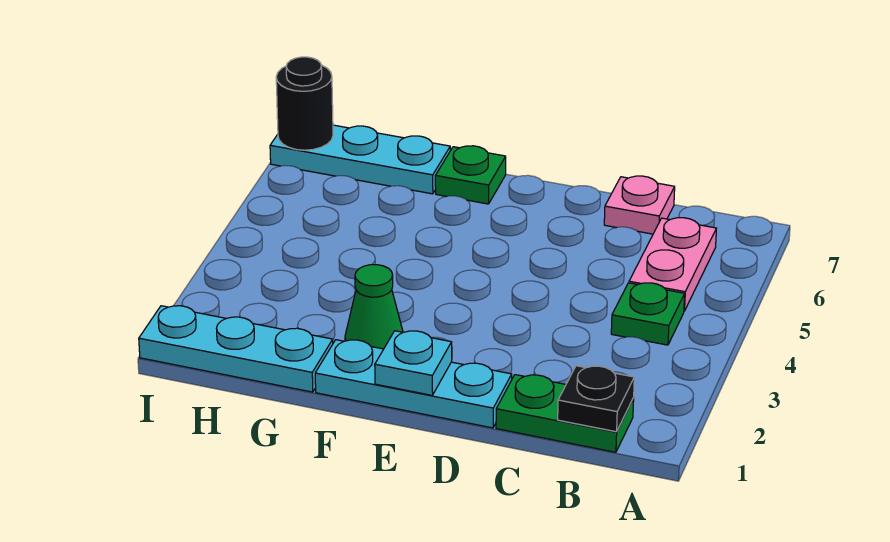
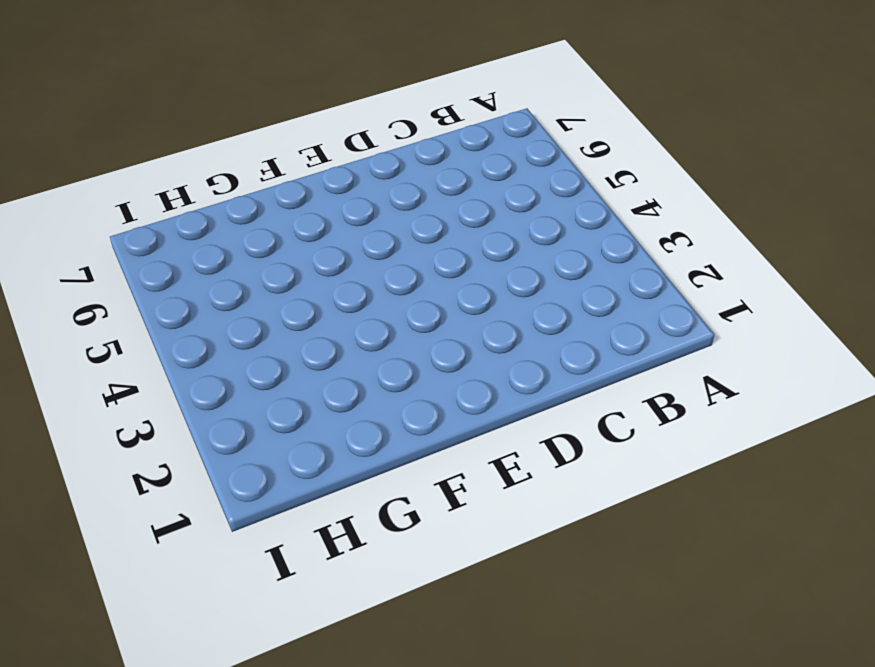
none -> green plate B1:C1 level 1
none -> green plate B4 level 1
none -> pink plate B5:B6 level 1

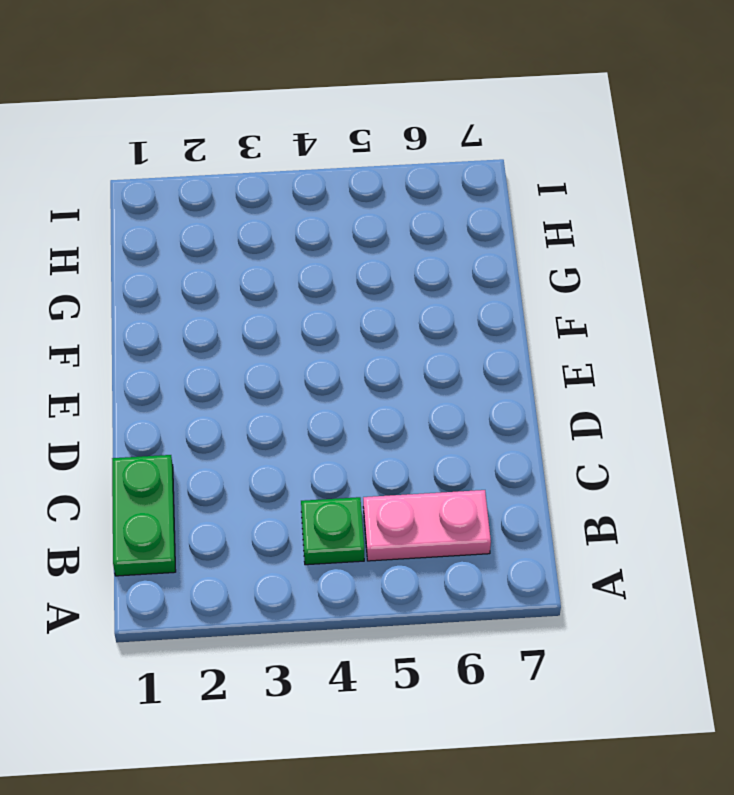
none -> pink plate C7 level 1
none -> cyan plate D1:F1 level 1
none -> green cone F2 level 1

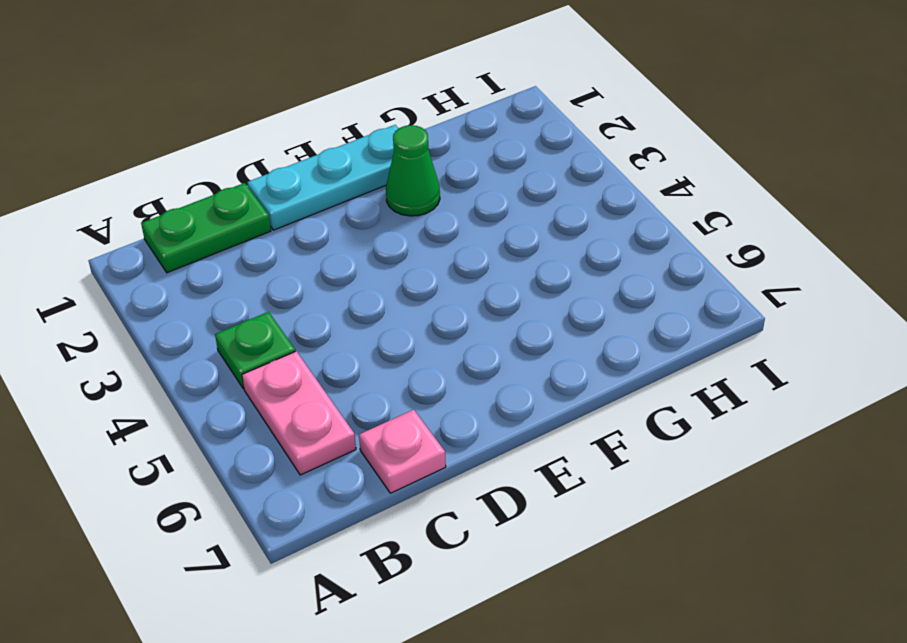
none -> green plate F7 level 1
none -> cyan plate G1:I1 level 1
none -> cyan plate G7:I7 level 1

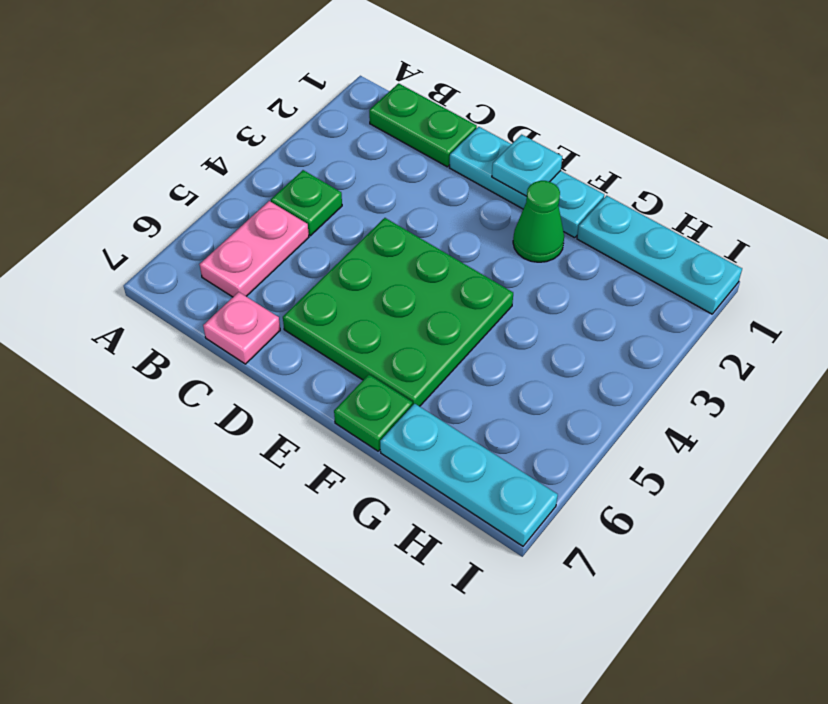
green plate D4:F6 level 1 -> none
none -> black plate B1 level 2
none -> black round brick I7 level 2

